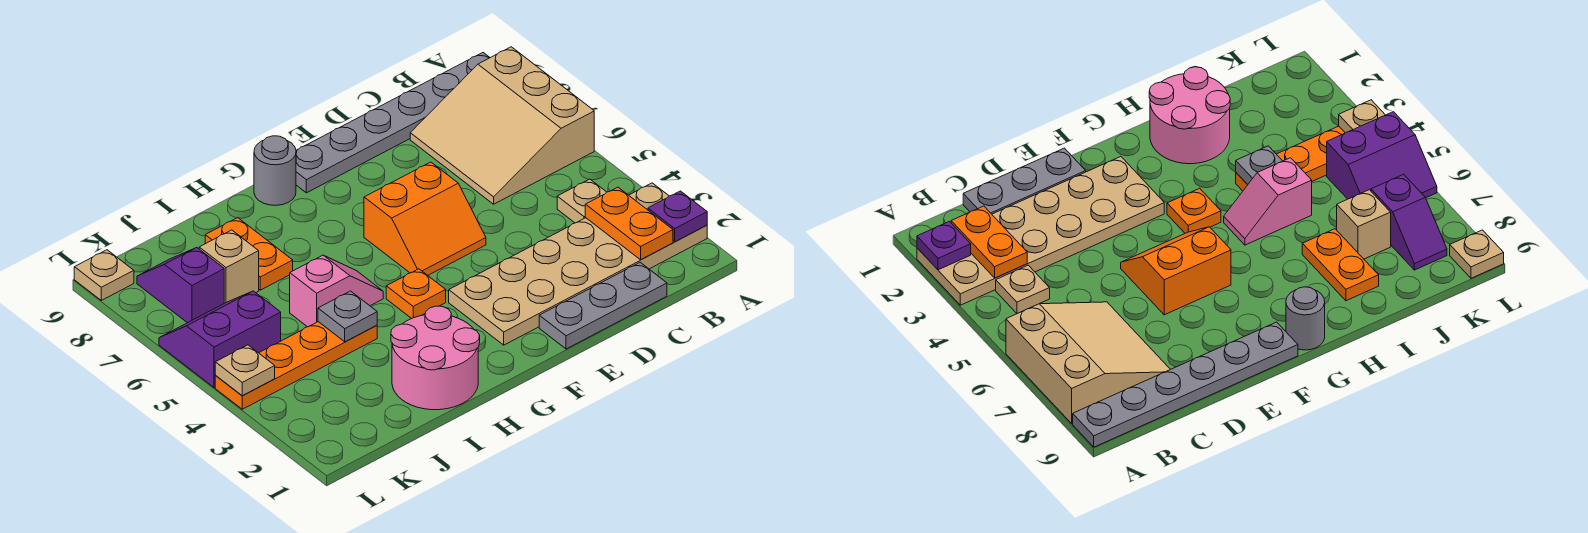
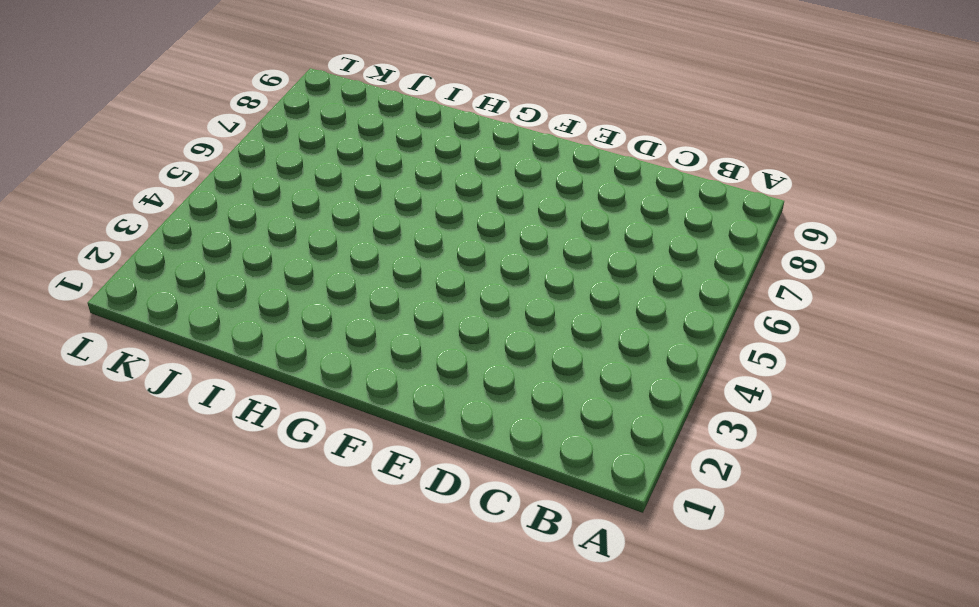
none -> tan plate A2:F3 level 1
none -> tan slope A6:C8 level 1 top A
none -> grey plate A9:F9 level 1

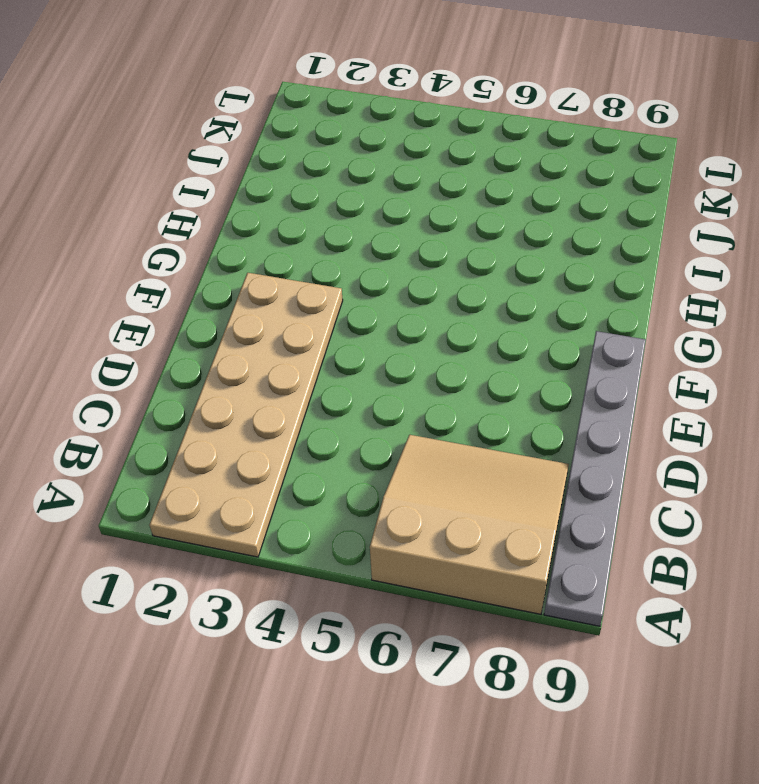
none -> tan plate B4 level 1
none -> grey plate C1:E1 level 1
none -> orange slope E5:F6 level 1 top 6

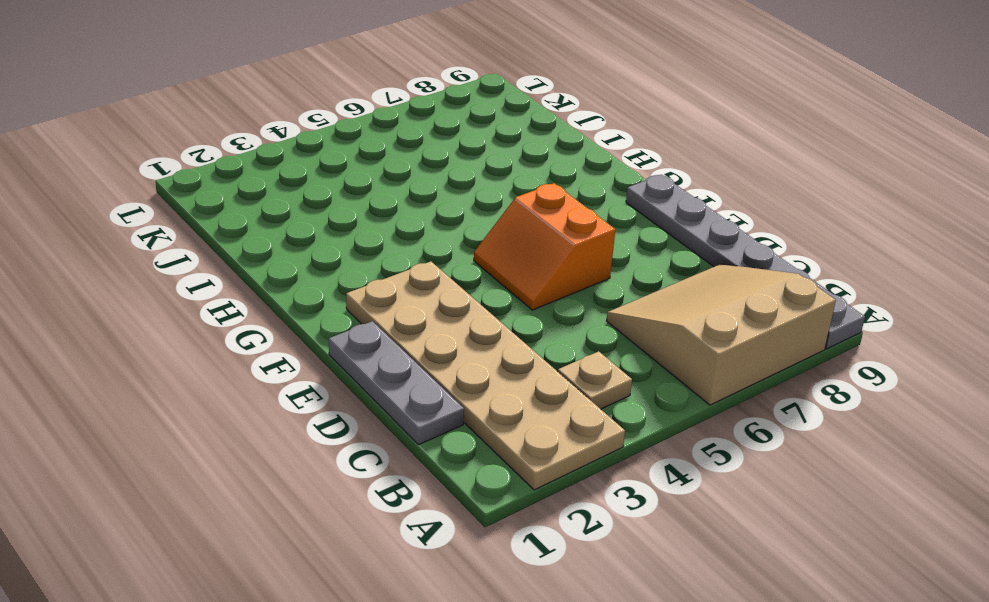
none -> orange plate G4 level 1
none -> grey round brick G9 level 1
none -> pink round brick H1:I2 level 1

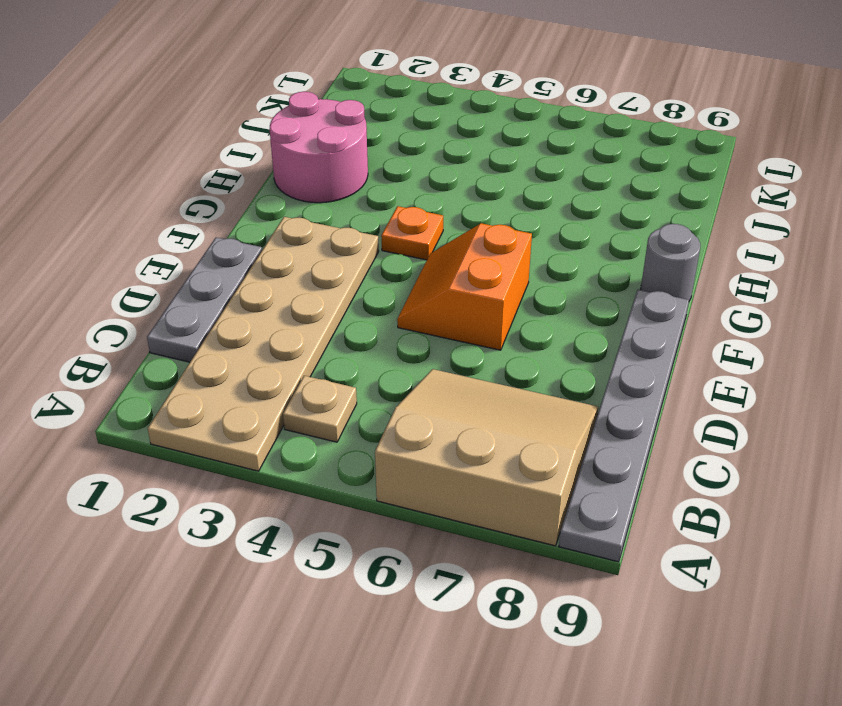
none -> pink slope H5:I5 level 1 top I
none -> orange plate I4:L4 level 1
none -> orange plate I7:I8 level 1

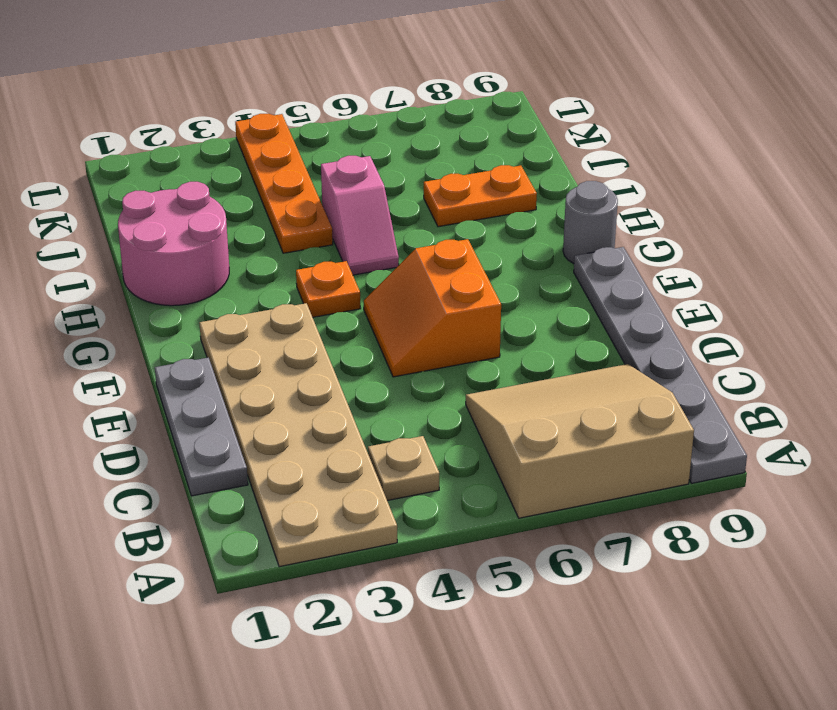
none -> tan brick J7 level 1
none -> purple slope K5:L6 level 1 top 5
none -> purple slope K7:K8 level 1 top 7

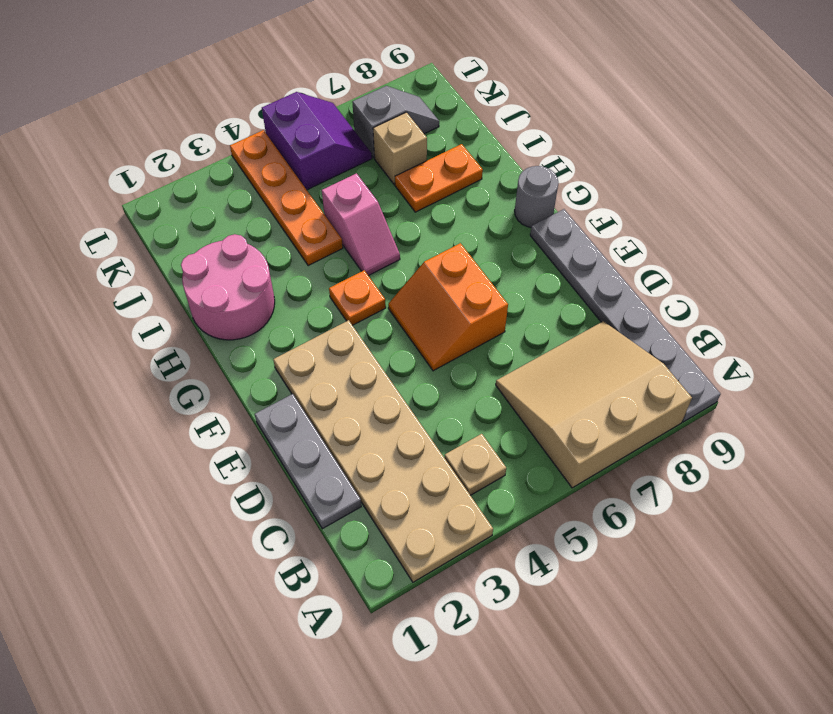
grey slope K7:K8 level 1 top 7 -> purple slope K7:K8 level 1 top 7
none -> tan plate L9 level 1
none -> purple plate A2 level 2
none -> orange plate B2:B3 level 2

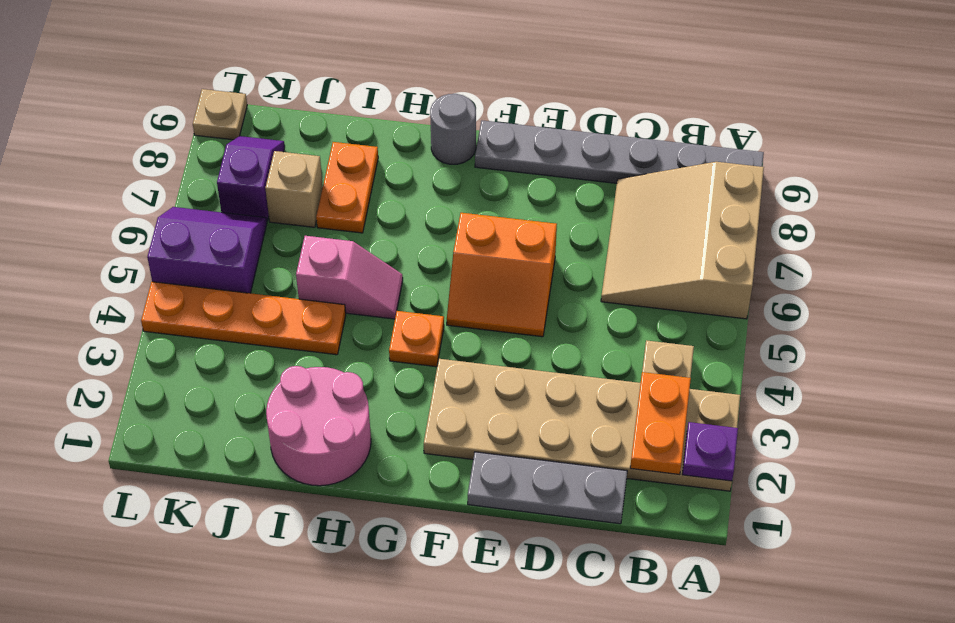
none -> grey plate I4 level 2
none -> tan plate L4 level 2

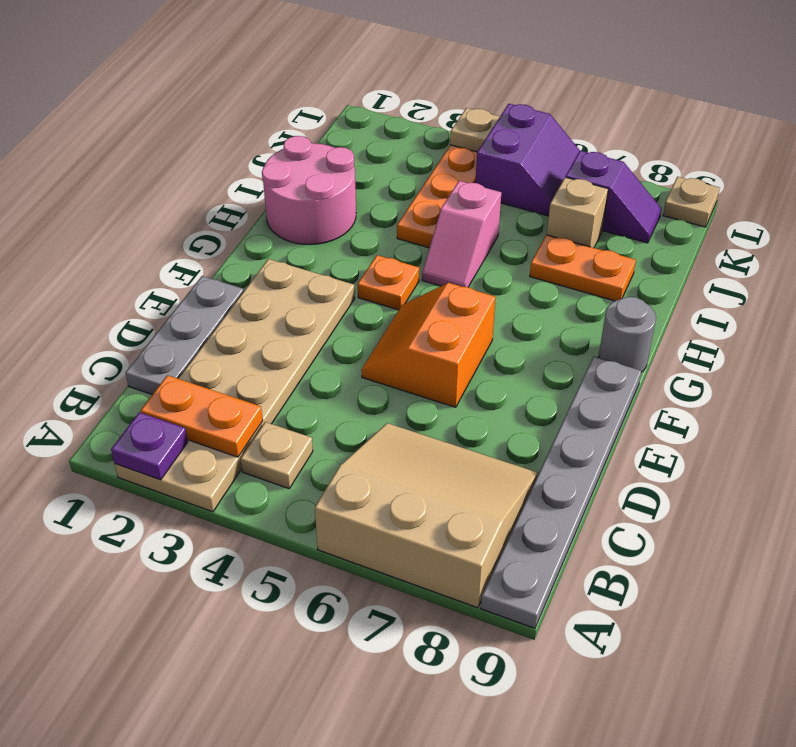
none -> grey plate I4 level 2

